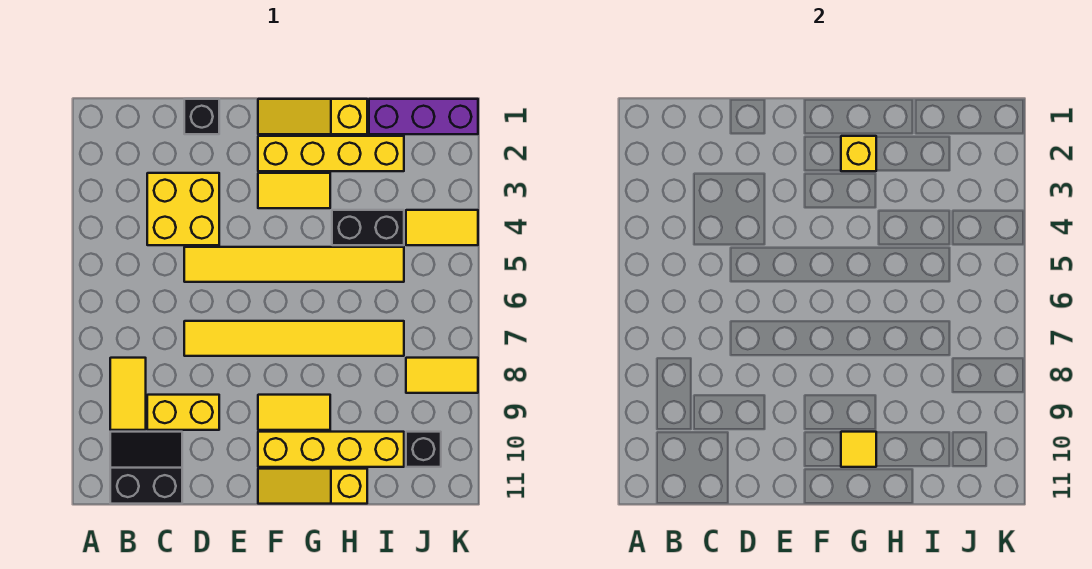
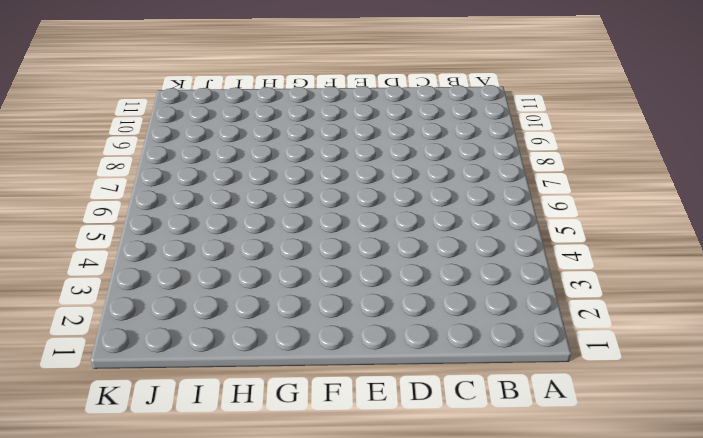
none -> yellow tile B8:B9 level 1
none -> black slope B10:C11 level 1 top 11
none -> yellow brick C3:D4 level 1

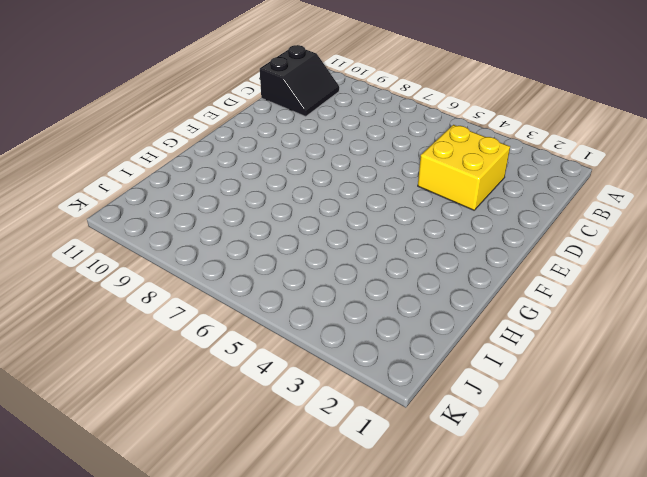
none -> yellow tile B8:B9 level 1
none -> yellow brick C9:D9 level 1
none -> black brick D1 level 1

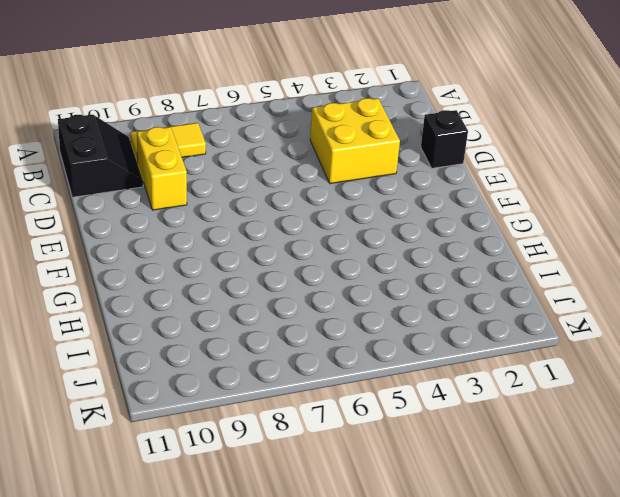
none -> yellow tile D5:I5 level 1
none -> yellow tile D7:I7 level 1
none -> yellow slope F1:H1 level 1 top H

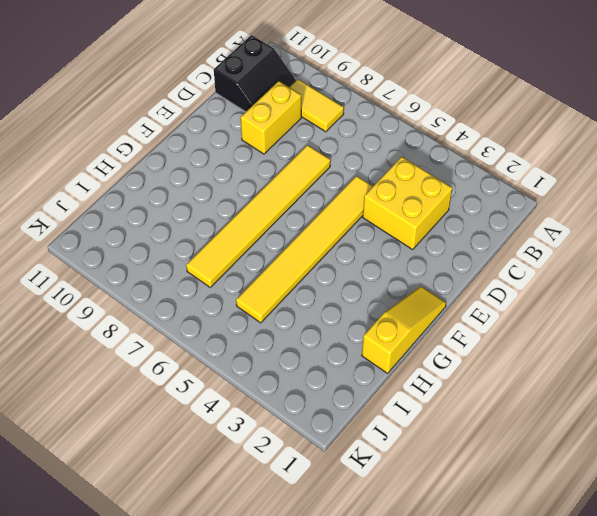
none -> black brick D1 level 1
none -> yellow brick F2:I2 level 1
none -> yellow tile F3:G3 level 1

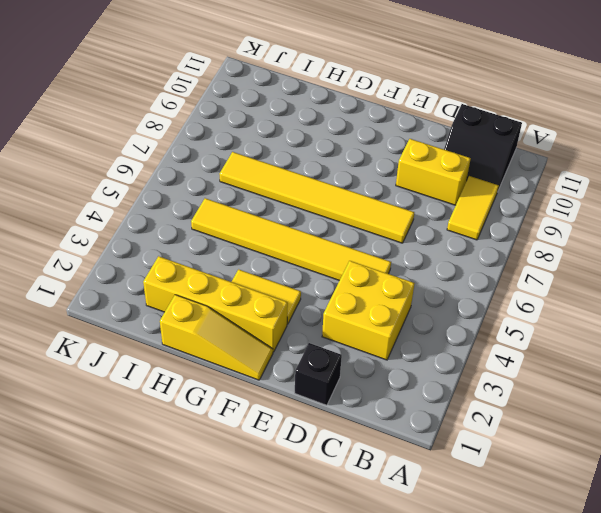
none -> yellow tile F9:G9 level 1
none -> yellow brick F10:I10 level 1
none -> yellow slope F11:H11 level 1 top H

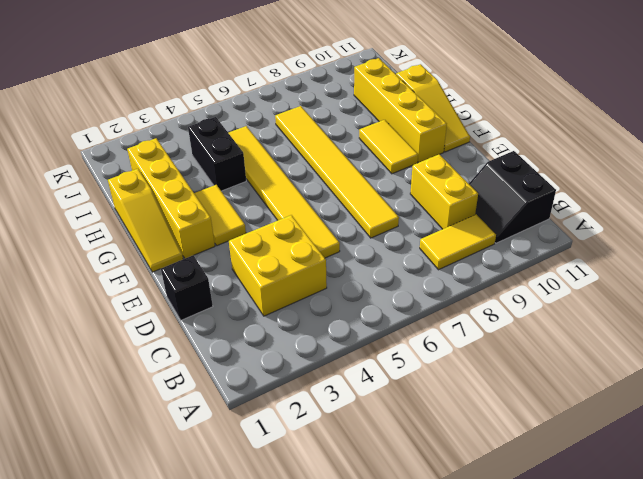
none -> purple brick I1:K1 level 1
none -> yellow tile J4:K4 level 1
none -> yellow tile J8:K8 level 1

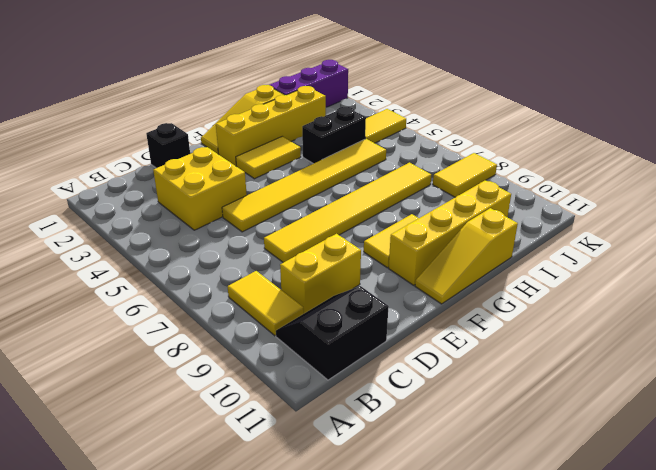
none -> black brick J10 level 1
none -> yellow brick G2 level 2
none -> yellow tile G10 level 2

